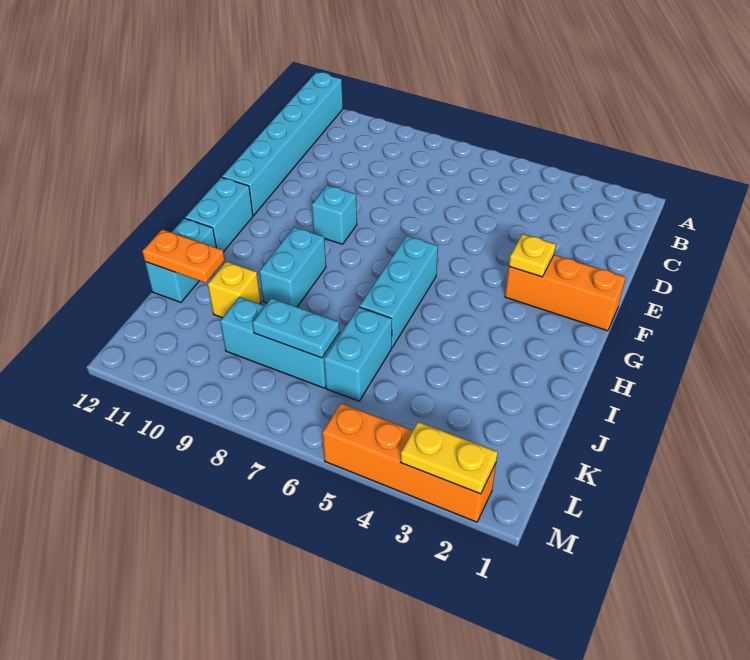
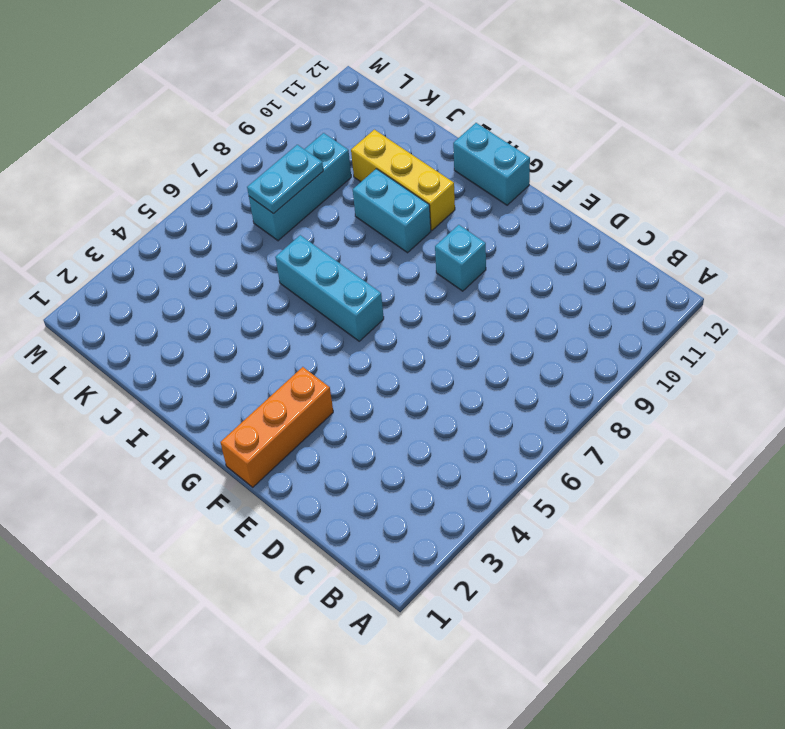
yellow brick H10:J10 level 1 -> yellow brick J10 level 1
none -> cyan brick A12:F12 level 1
none -> cyan brick I12:J12 level 1
none -> cyan brick J6:K6 level 1

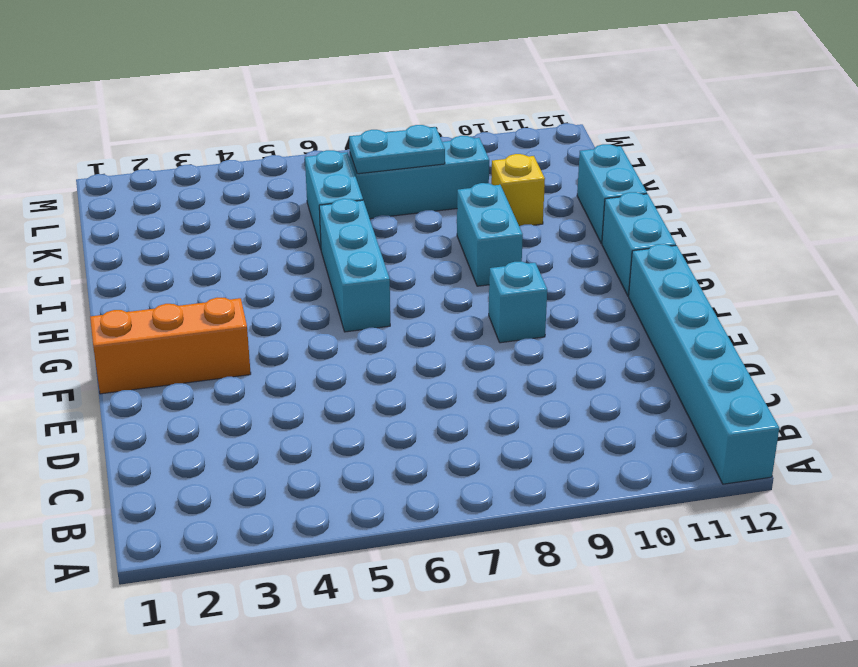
none -> orange brick M2:M5 level 1
none -> yellow plate F3 level 2
none -> orange plate J11:J12 level 2

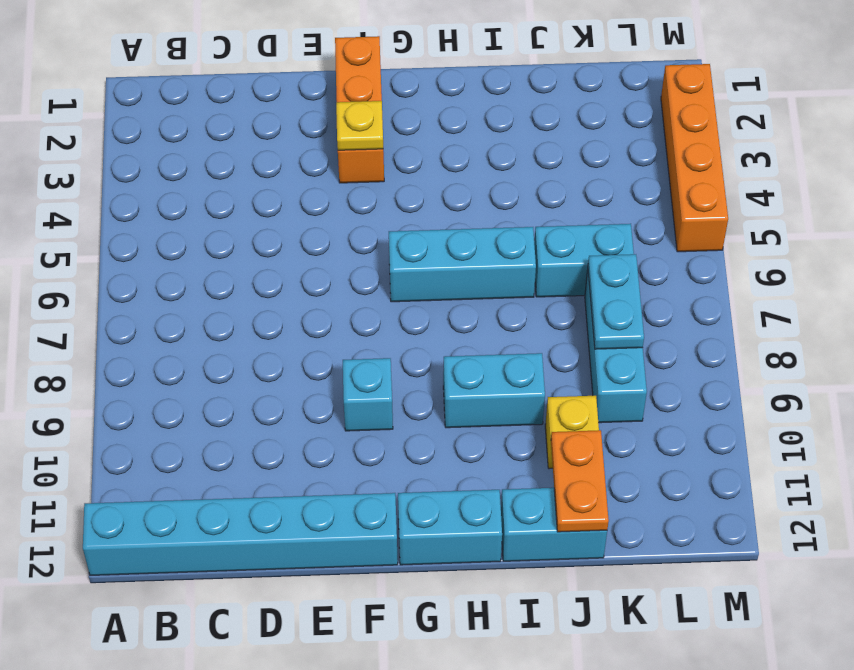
none -> yellow plate M2:M3 level 2

